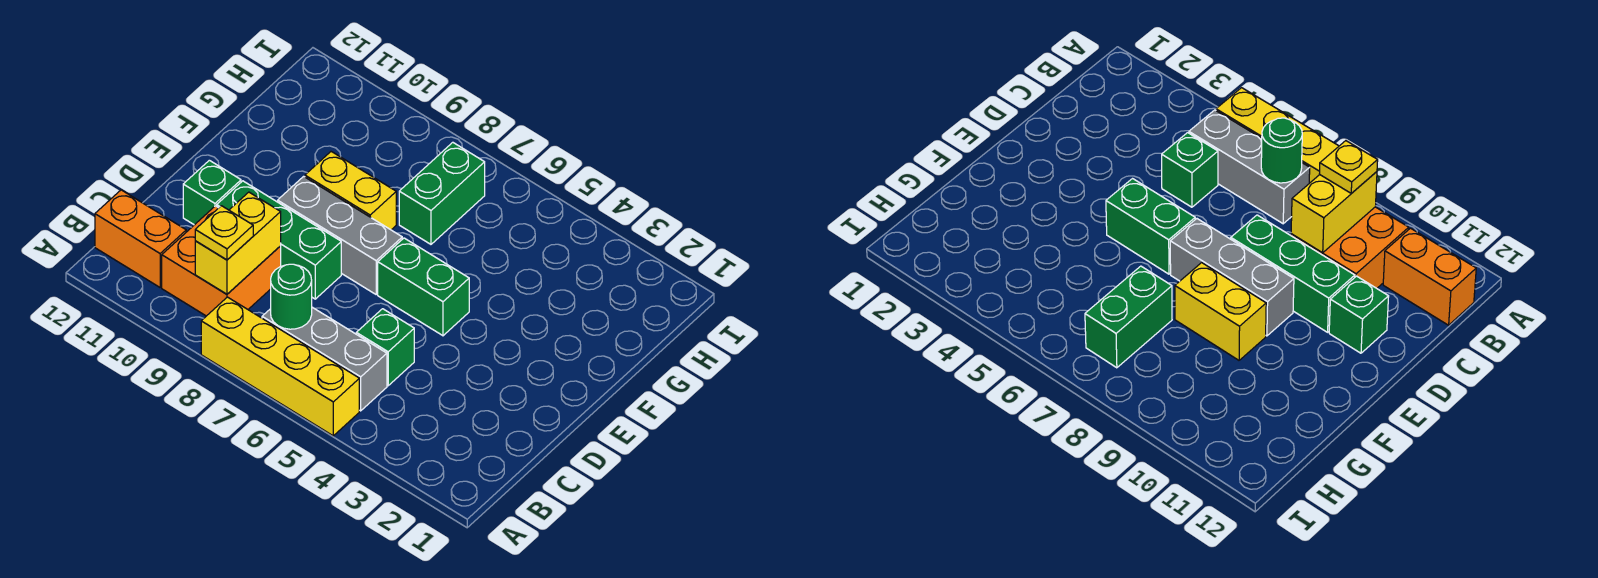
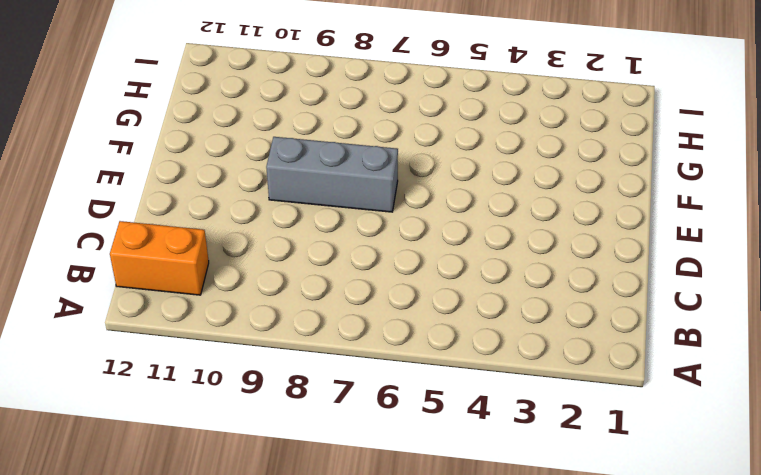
none -> yellow brick A5:A8 level 1
none -> grey brick B5:B7 level 1
none -> orange brick B9:C10 level 1

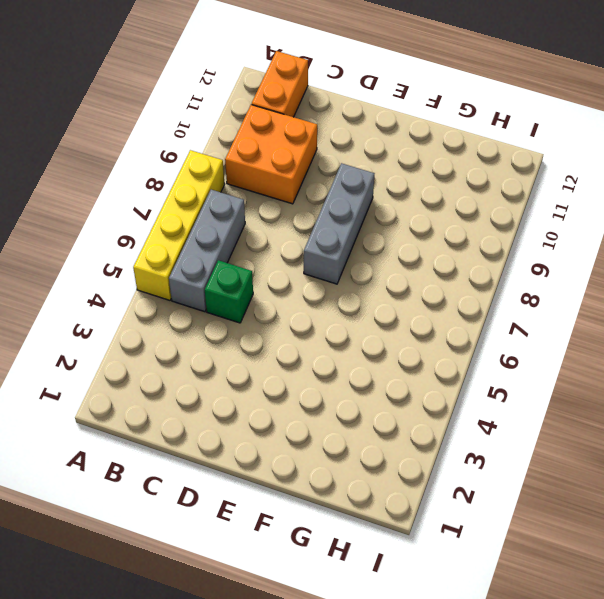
none -> green brick D8:D10 level 1
none -> green brick D11 level 1
none -> green brick E5:E6 level 1

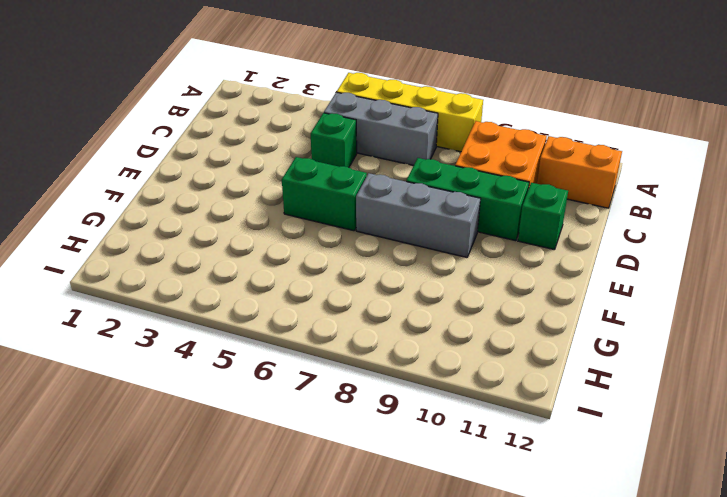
none -> yellow brick F8:F9 level 1
none -> green brick G7:H7 level 1
none -> green round brick B7 level 2

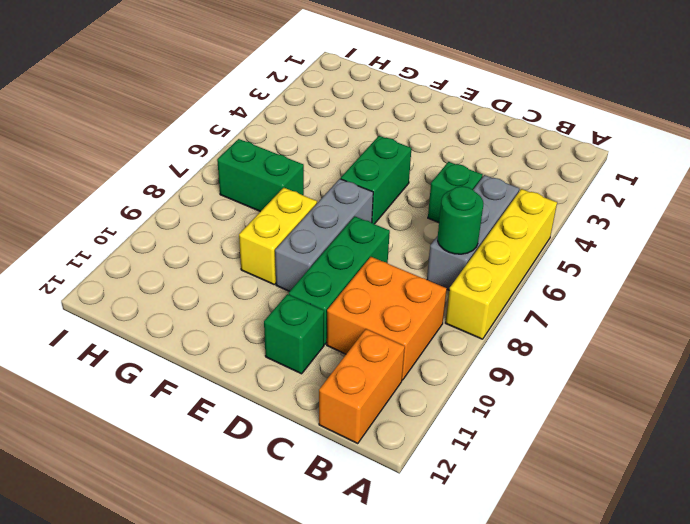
none -> yellow brick B9:C9 level 2
none -> yellow plate B9 level 3

